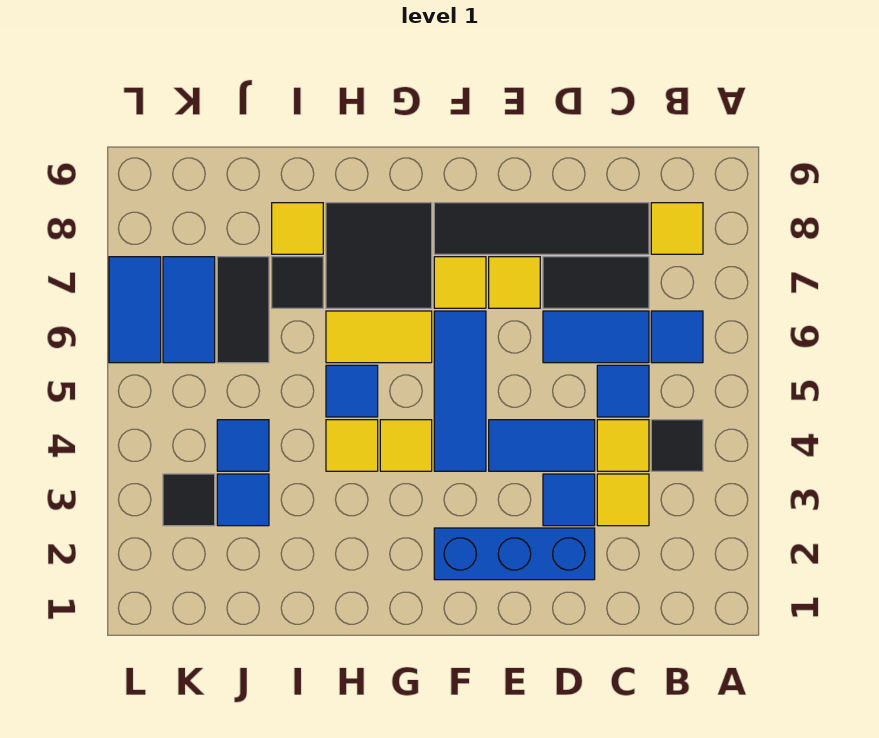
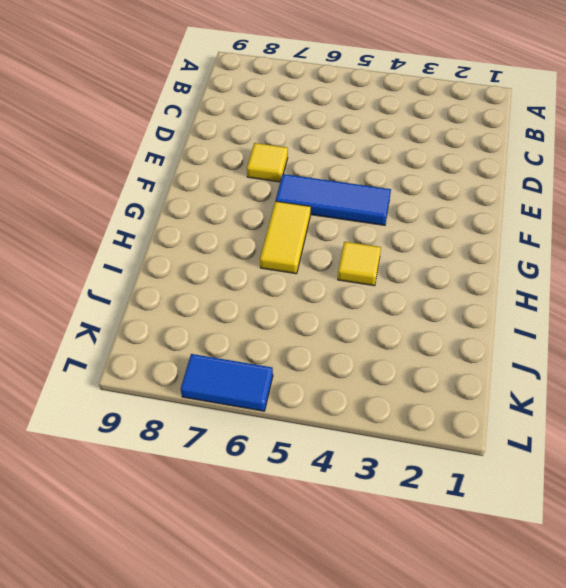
none -> black tile B4 level 1
none -> blue tile B6 level 1
none -> yellow tile B8 level 1

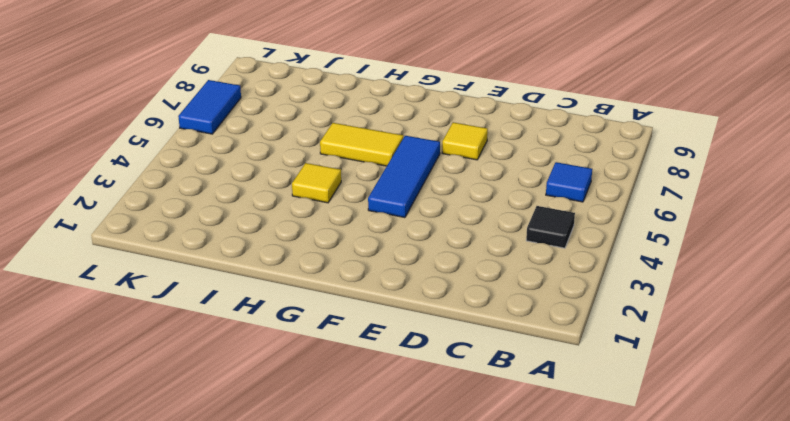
none -> yellow tile B8 level 1
none -> yellow tile C3 level 1
none -> yellow tile C4 level 1

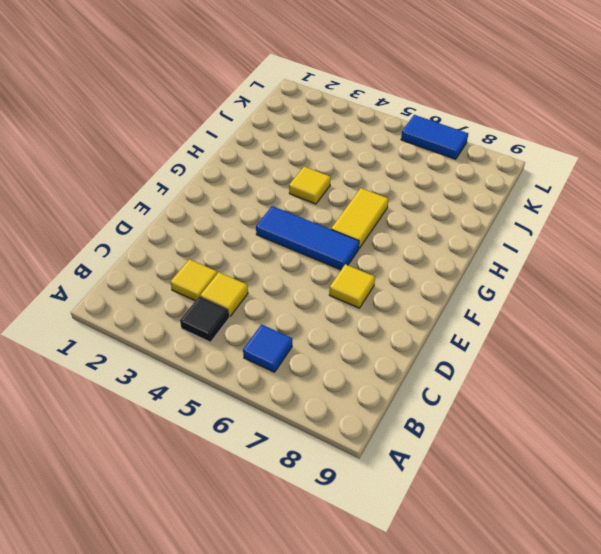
none -> yellow tile B8 level 1
none -> blue tile C5 level 1
none -> blue tile C6:D6 level 1

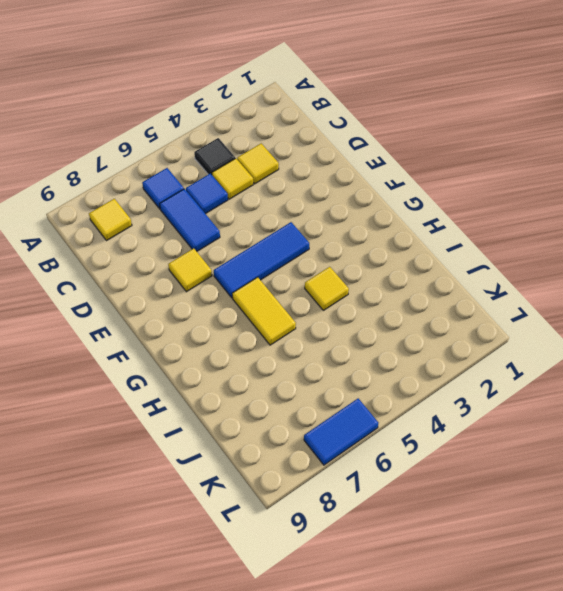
none -> black tile C7:D7 level 1
none -> black tile C8:F8 level 1
none -> blue brick D2:F2 level 1

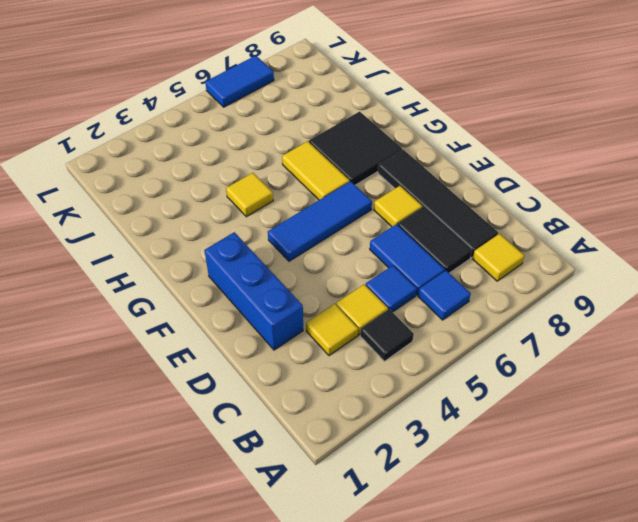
none -> blue tile D3 level 1
none -> blue tile D4:E4 level 1
none -> yellow tile F7 level 1

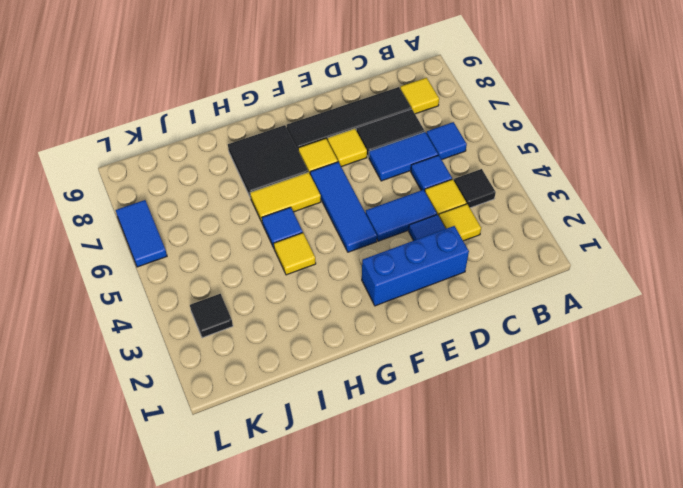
none -> yellow tile G4 level 1
none -> black tile I7 level 1
none -> yellow tile I8 level 1

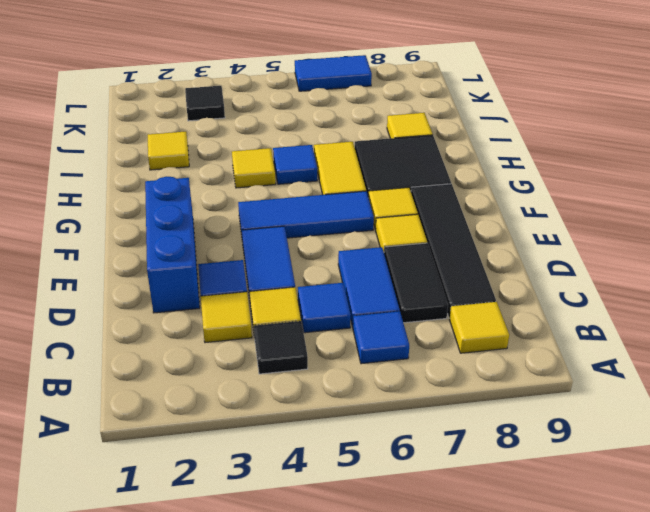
yellow tile I2 level 1 -> yellow tile G4 level 1
none -> black tile I7 level 1
none -> blue tile J3 level 1
none -> blue tile J4 level 1

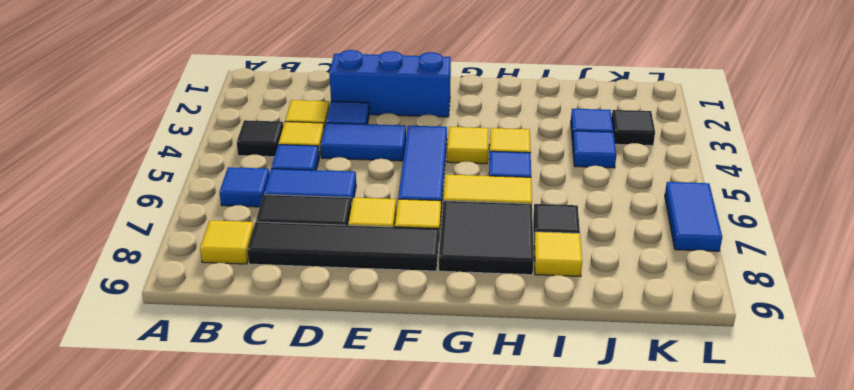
none -> black tile J6:J7 level 1
none -> blue tile K6:K7 level 1

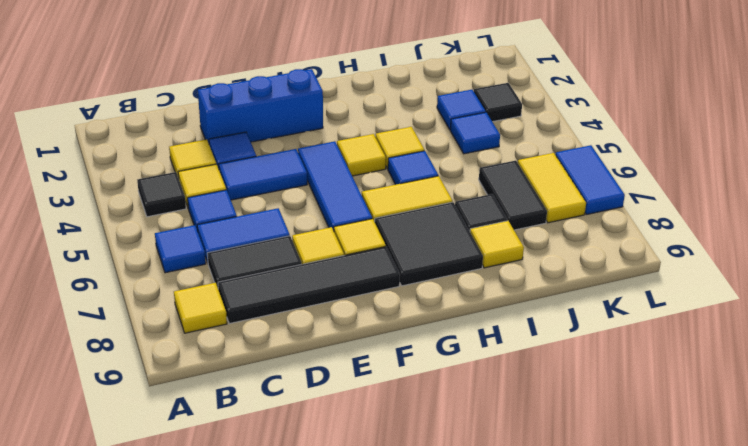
yellow tile K6:K7 level 1 -> blue tile K6:K7 level 1

